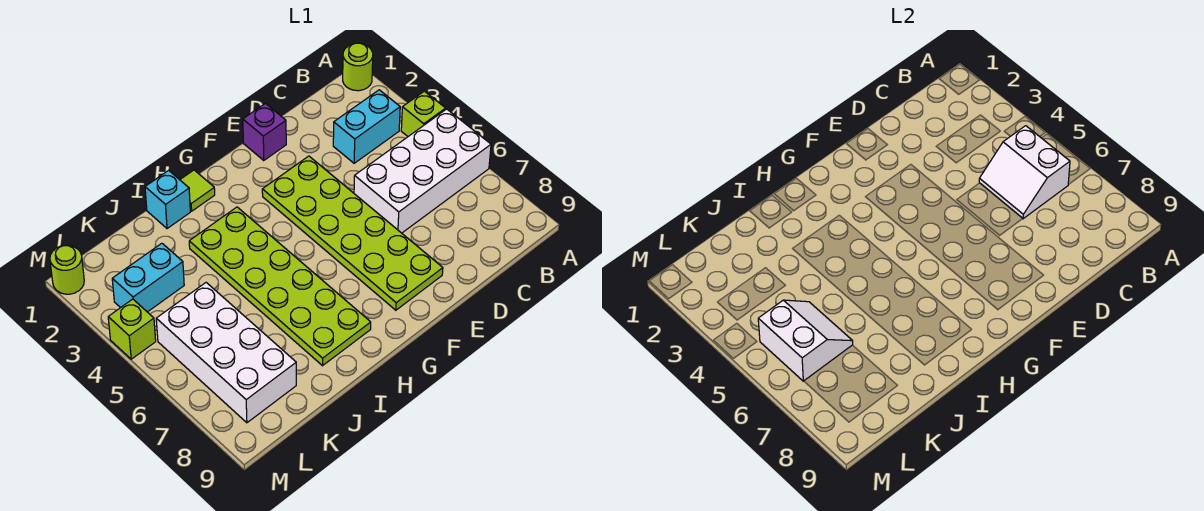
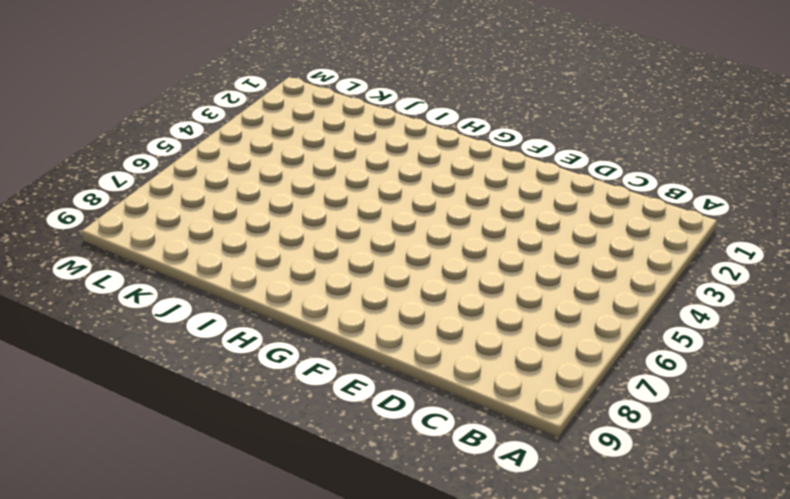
none -> lime round brick A1 level 1
none -> lime brick A4 level 1
none -> white brick A5:D6 level 1

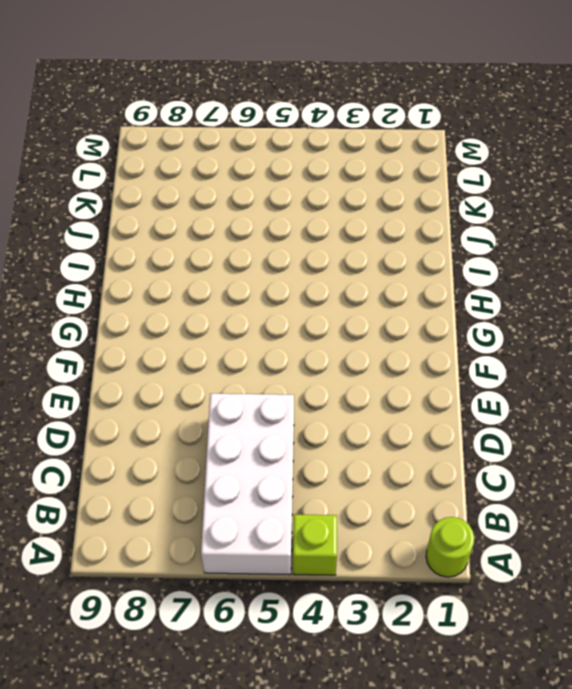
none -> cyan brick B3:C3 level 1
none -> purple brick E1 level 1
none -> lime plate E3:F8 level 1

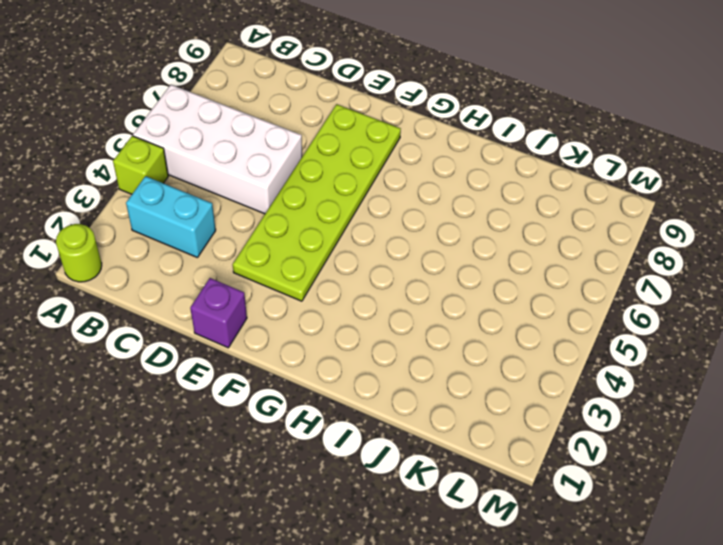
none -> lime tile H1 level 1
none -> lime plate H3:I8 level 1
none -> cyan brick I1 level 1

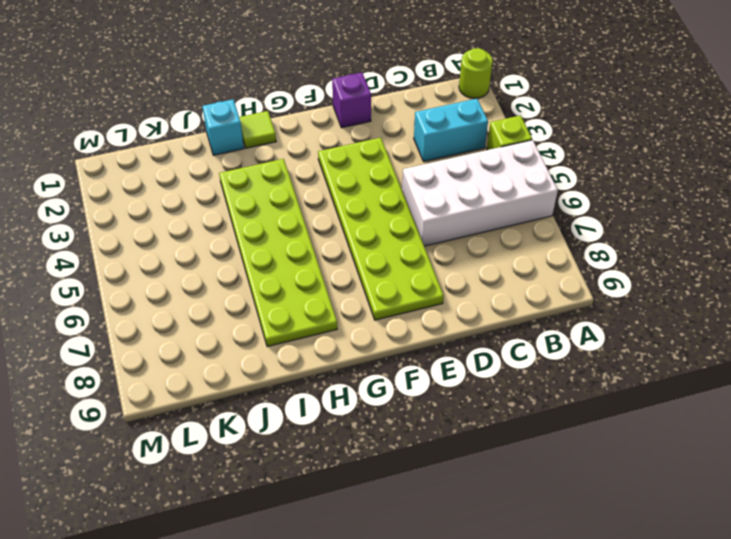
none -> cyan brick K3:L3 level 1
none -> white brick K5:L8 level 1
none -> lime round brick M1 level 1

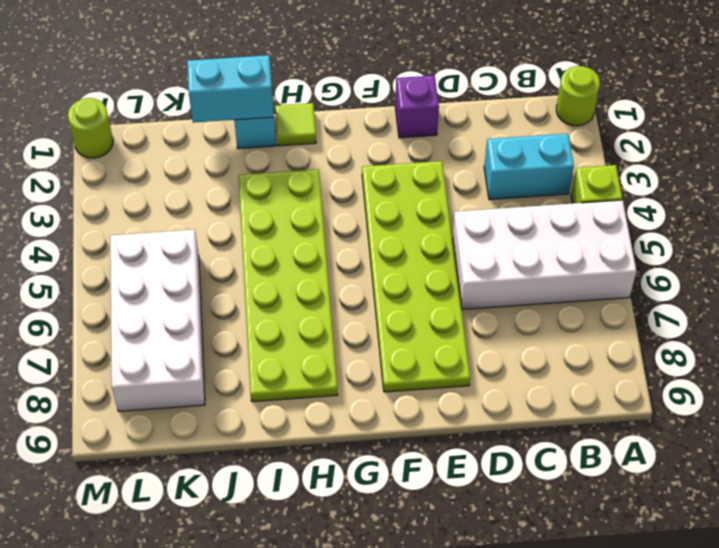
cyan brick I1:J1 level 2 -> cyan brick K3:L3 level 1
none -> lime brick M4 level 1
none -> white slope B5:C6 level 2 top B
none -> white slope K5:L6 level 2 top L

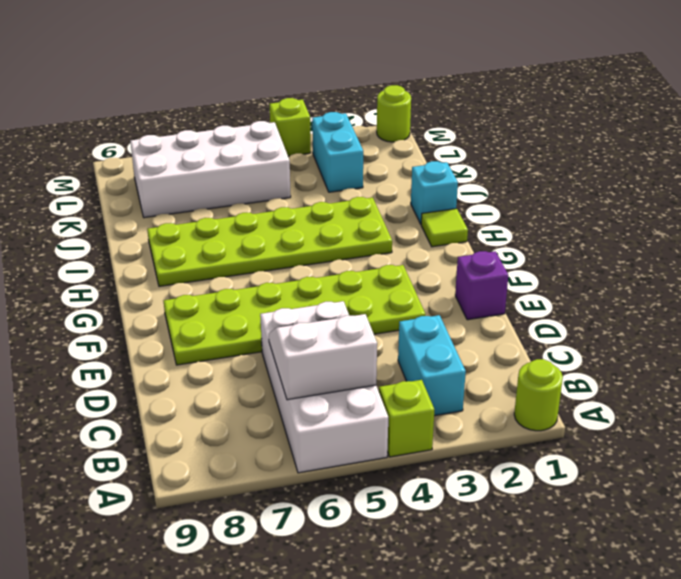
none -> white slope K5:L6 level 2 top L

